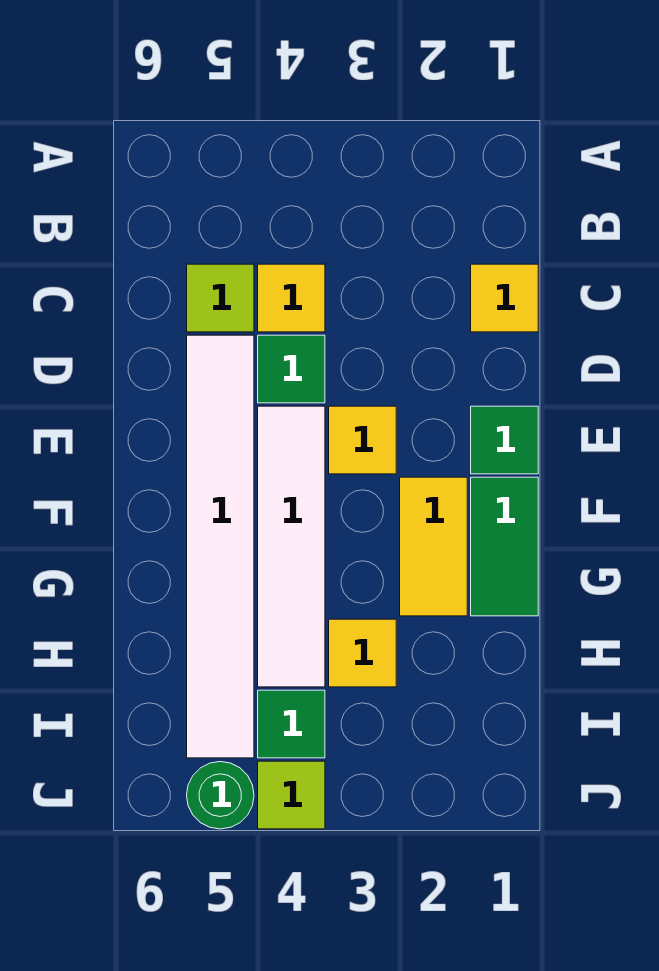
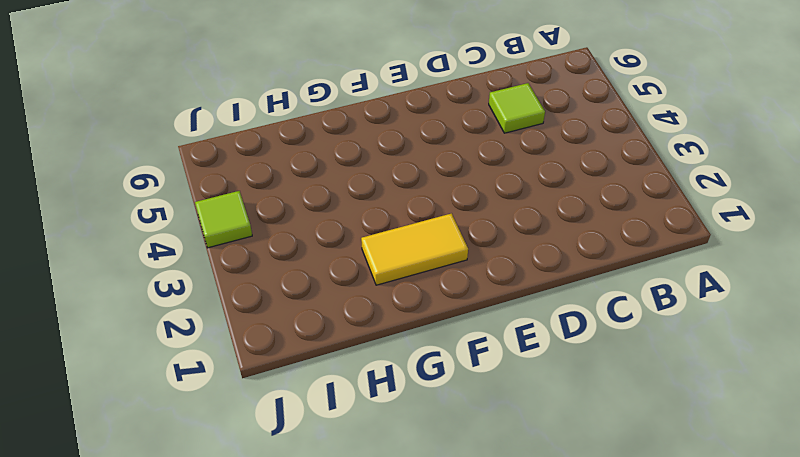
none -> yellow tile C1 level 1
none -> yellow tile C4 level 1
none -> green tile D4 level 1

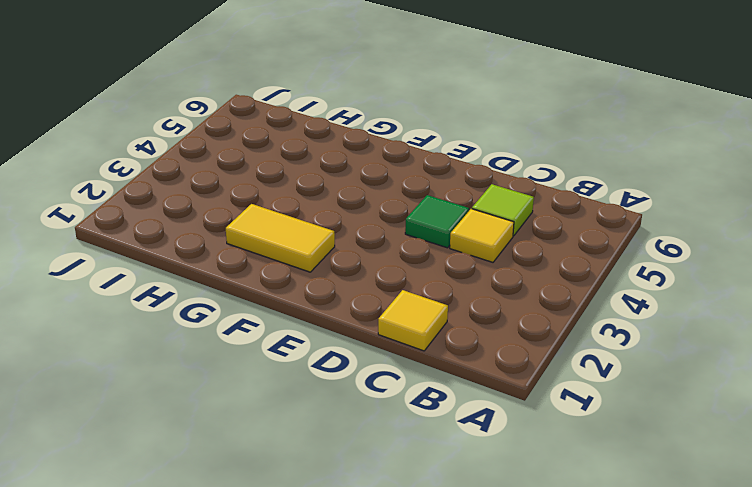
none -> white tile D5:I5 level 1
none -> green tile E1 level 1
none -> yellow tile E3 level 1

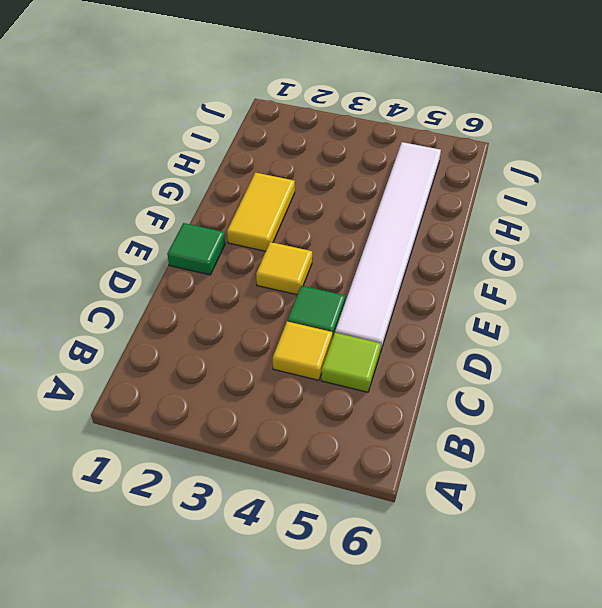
none -> yellow tile C1 level 1
none -> white tile E4:H4 level 1
none -> green tile F1:G1 level 1

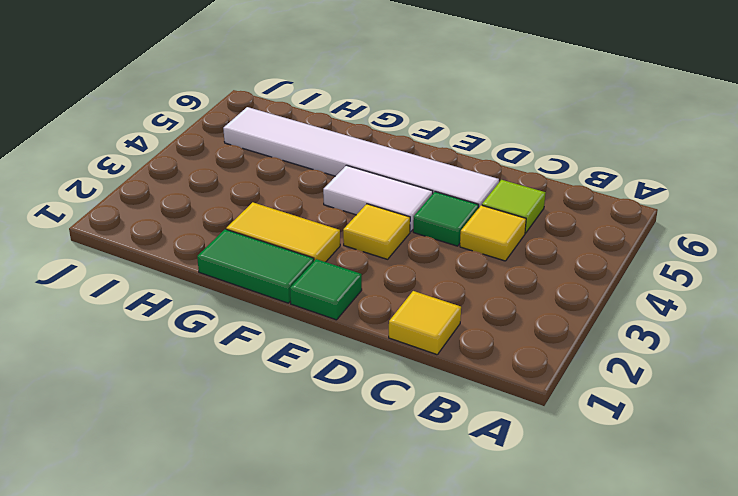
white tile E4:F4 level 1 -> white tile E4:H4 level 1
none -> yellow tile H3 level 1
none -> green tile I4 level 1
none -> lime tile J4 level 1

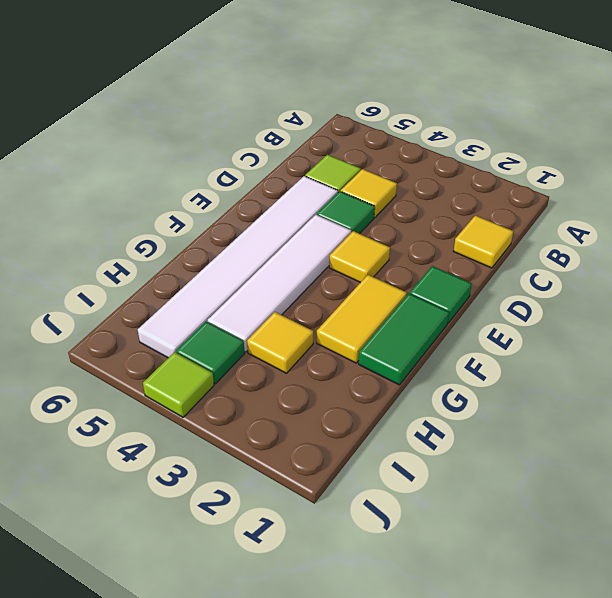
none -> green round brick J5 level 1

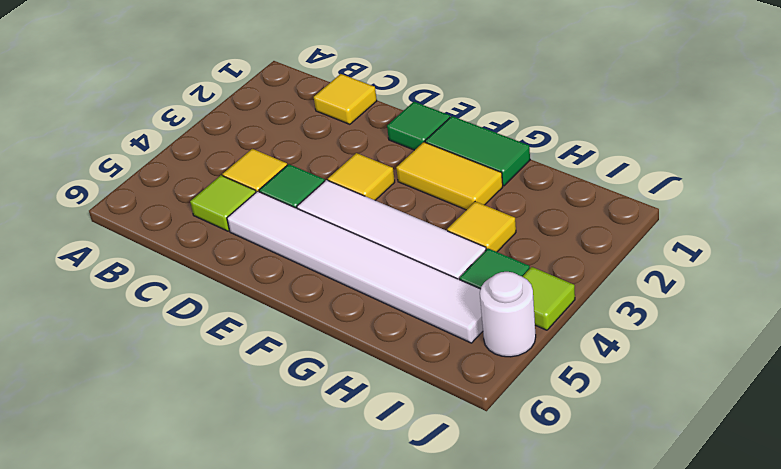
white round brick J5 level 1 -> green round brick J5 level 1

